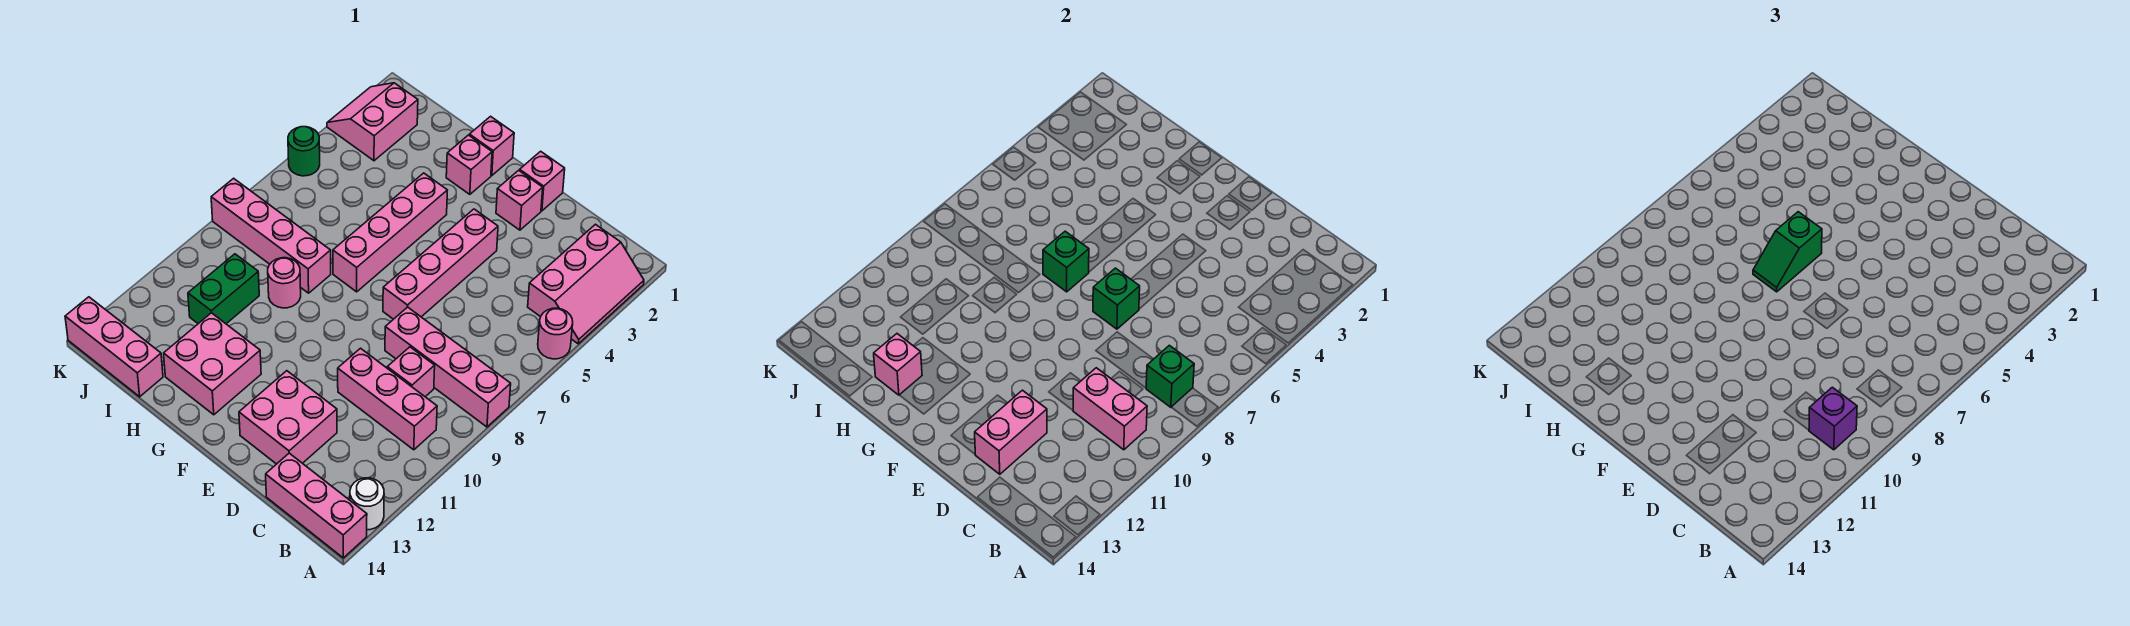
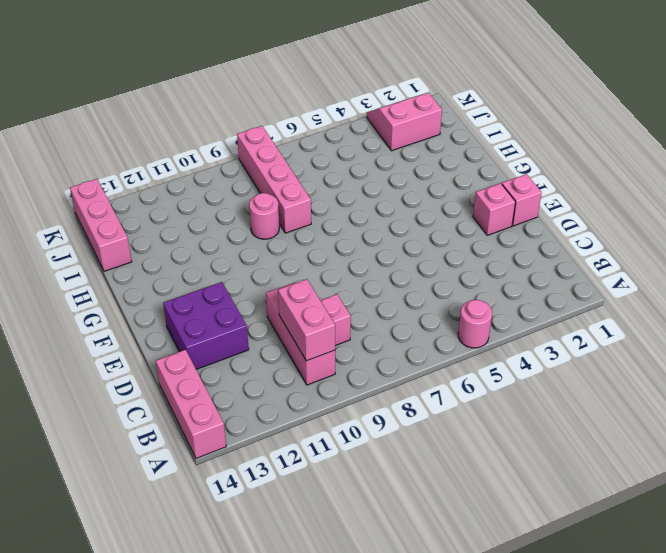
purple brick D12:E13 level 1 -> pink brick D12:E13 level 1
none -> pink slope A2:B4 level 1 top B
none -> pink brick A8:D8 level 1
none -> white round brick A13 level 1

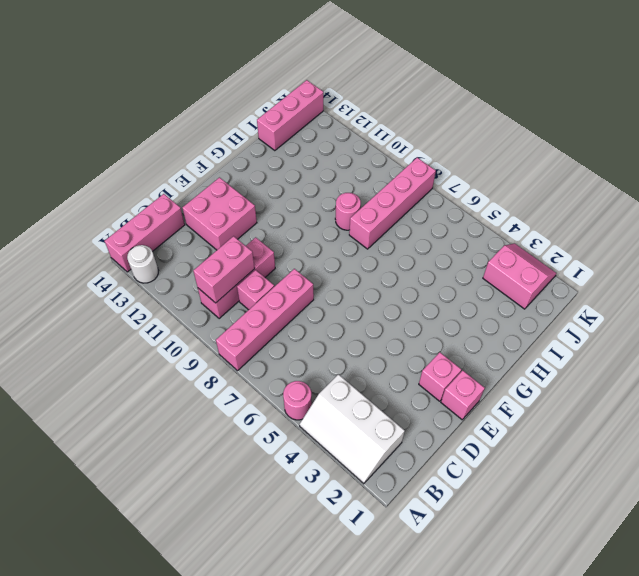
white slope A2:B4 level 1 top B -> pink slope A2:B4 level 1 top B
none -> pink brick E4:E7 level 1
none -> pink brick G1 level 1
none -> pink brick G2 level 1

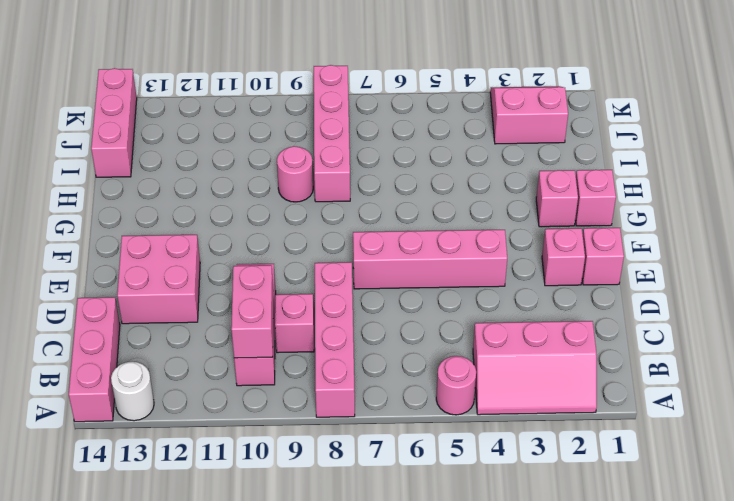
none -> pink brick G4:G7 level 1
none -> pink brick G12:H13 level 1
none -> green brick I10:I11 level 1

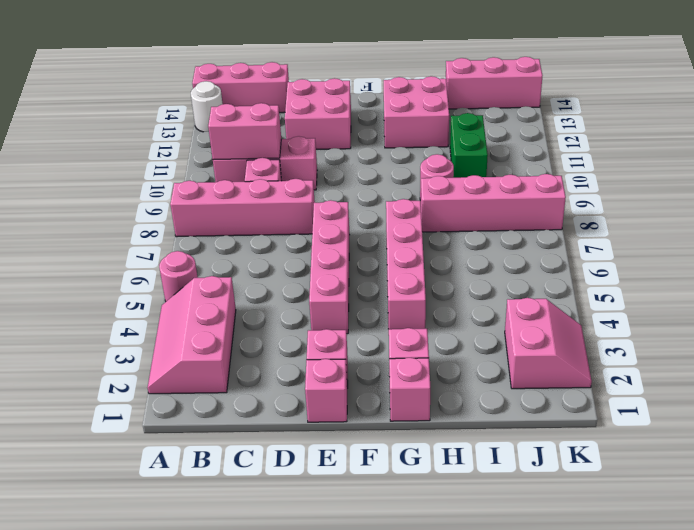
none -> green round brick K5 level 1
none -> green brick B8 level 2
none -> pink brick D12:D13 level 2

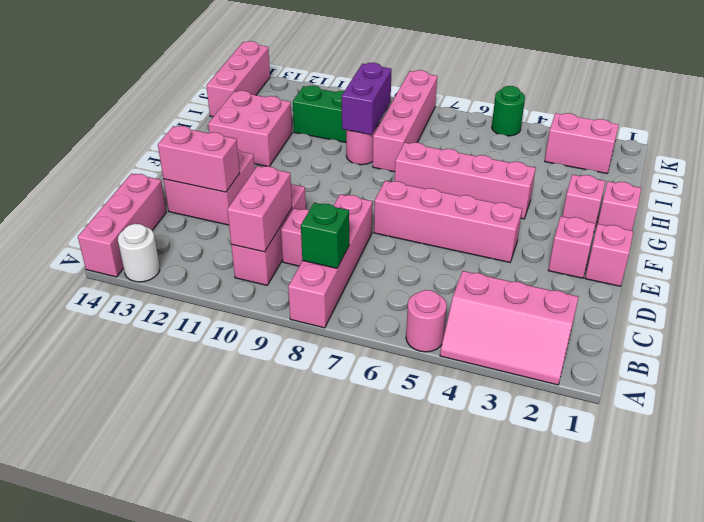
purple brick H9:I9 level 2 -> none
none -> green brick E7 level 2
none -> green brick G7 level 2
none -> pink brick H13 level 2

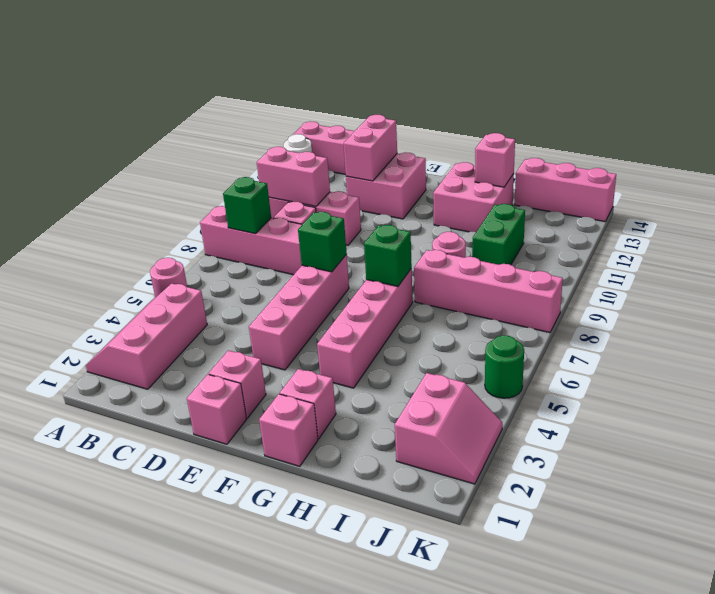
none -> purple brick B10 level 3
none -> green slope G6:G7 level 3 top 6

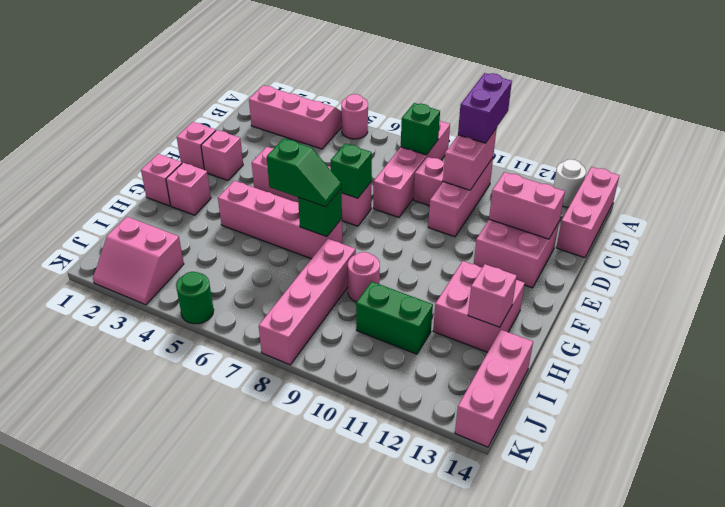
purple brick A10:B10 level 3 -> purple brick B10 level 3

